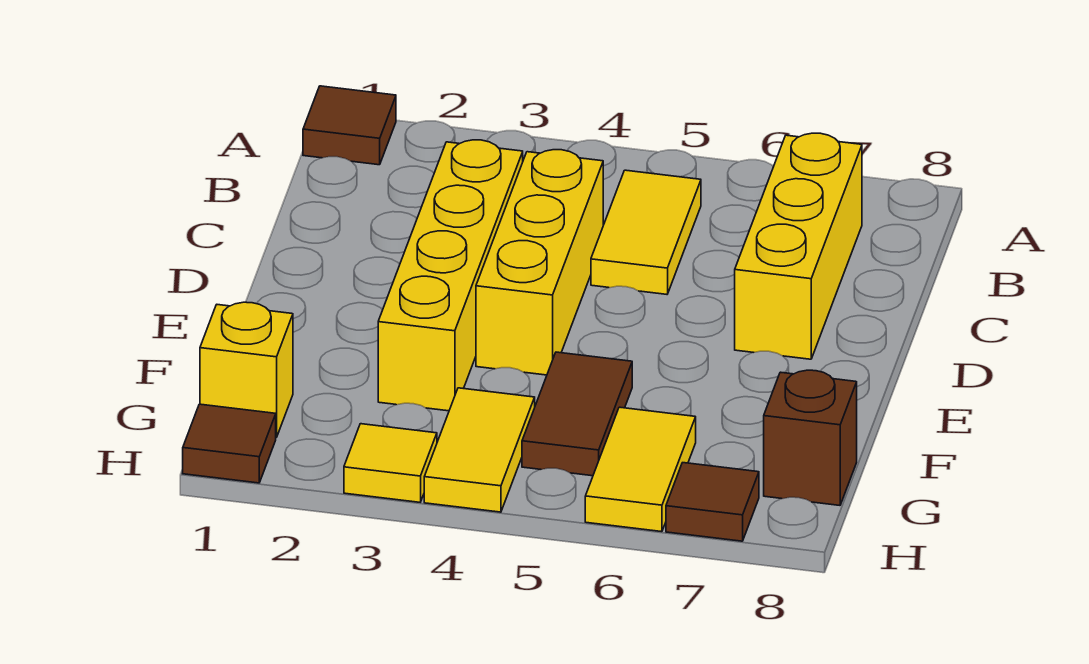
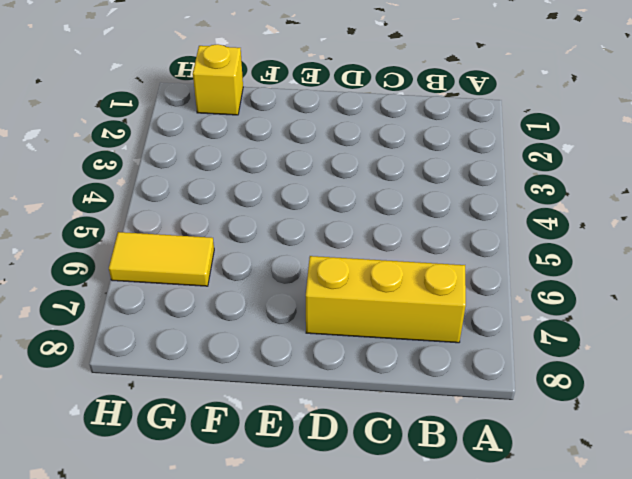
none -> brown tile A1 level 1
none -> yellow tile B5:C5 level 1
none -> yellow brick C3:F3 level 1

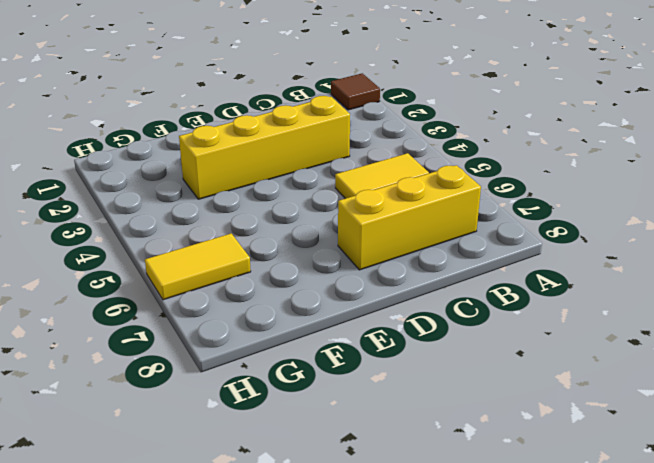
none -> yellow brick C4:E4 level 1
none -> brown tile F5:G5 level 1
none -> yellow brick G1 level 1

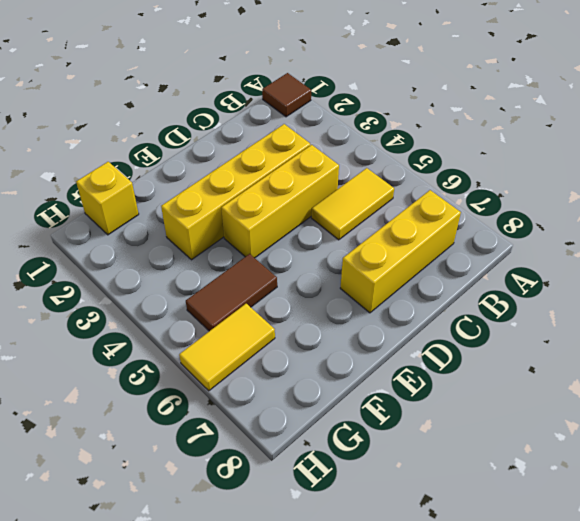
none -> yellow tile G4:H4 level 1
none -> brown brick G8 level 1
none -> brown tile H1 level 1

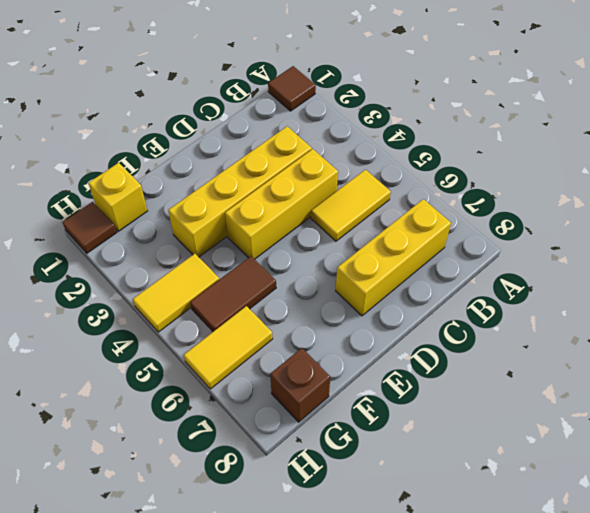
none -> yellow tile H3 level 1
none -> brown tile H7 level 1

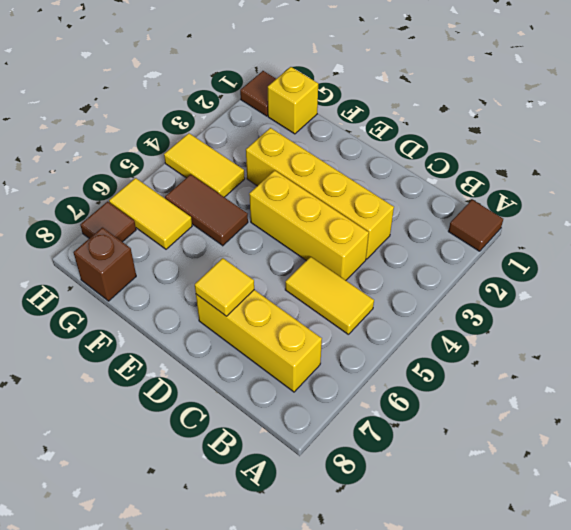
yellow tile D7 level 2 -> yellow tile H3 level 1

